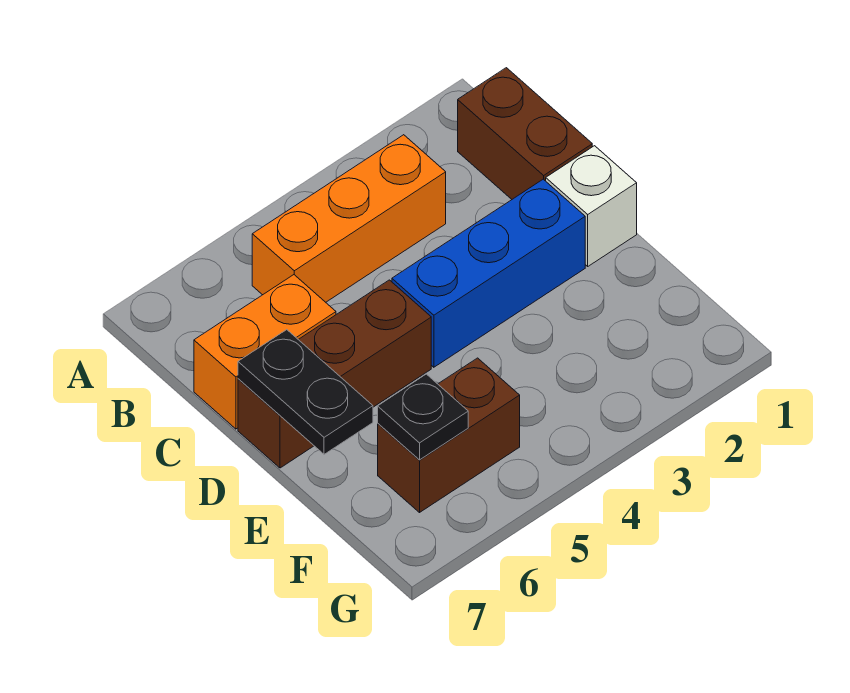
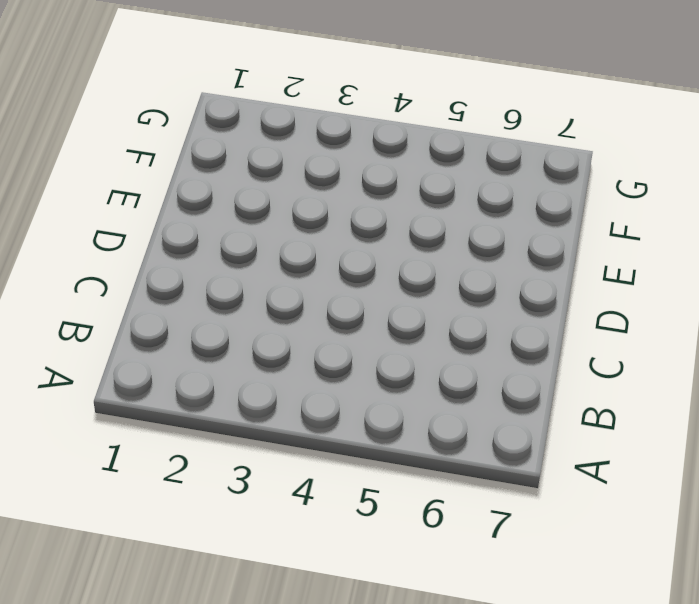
none -> brown brick B1:C1 level 1
none -> orange brick B3:B5 level 1

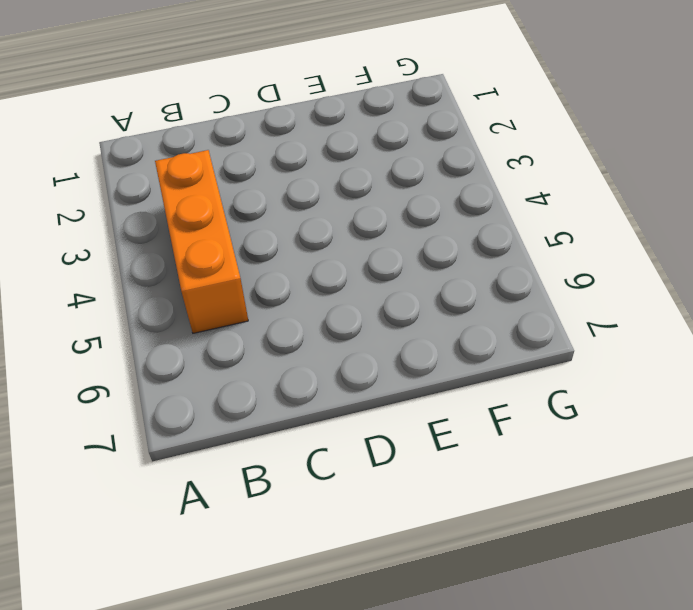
none -> brown brick B1:C1 level 1
none -> orange brick C6:C7 level 1

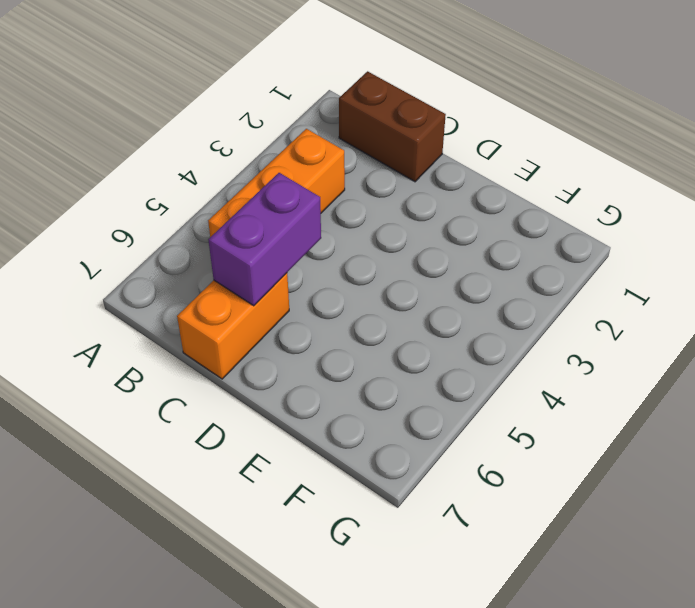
purple brick C5:C6 level 2 -> none
none -> white brick D1 level 1
none -> blue brick D2:D4 level 1

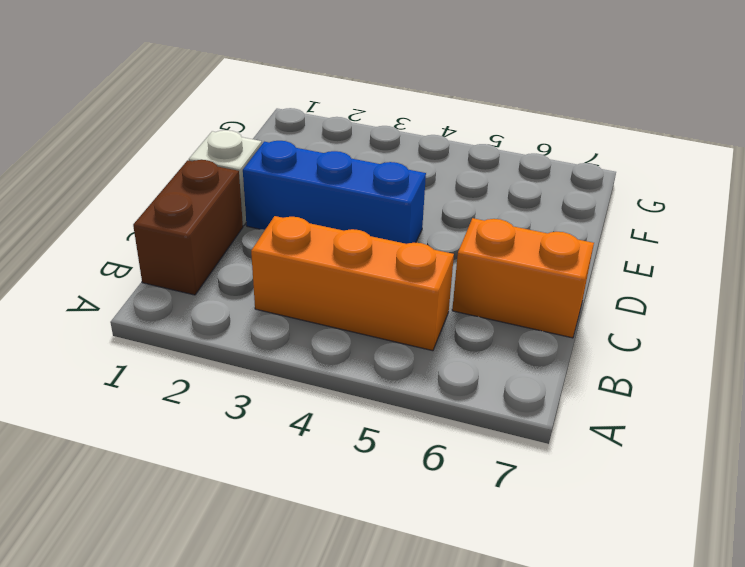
none -> brown brick D5:D7 level 1
none -> brown brick F5:F6 level 1

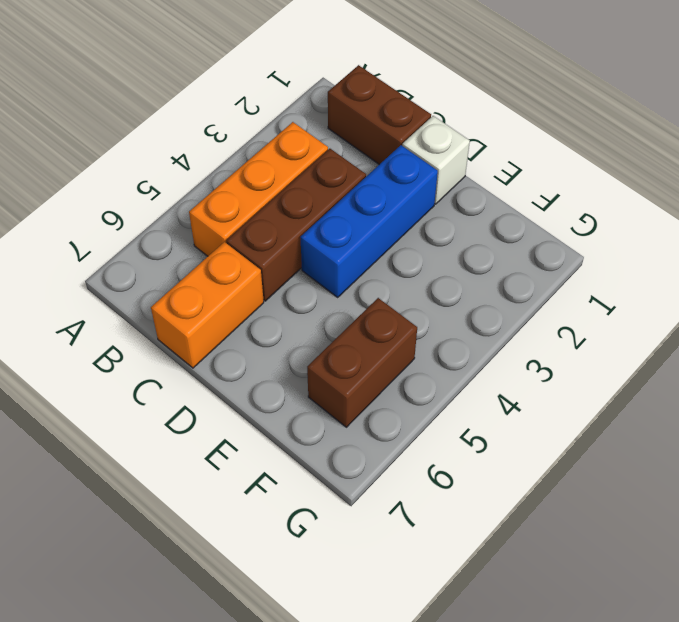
brown brick C3:C5 level 1 -> brown brick D5:D7 level 1
none -> black plate D7:E7 level 2
none -> black plate F6 level 2

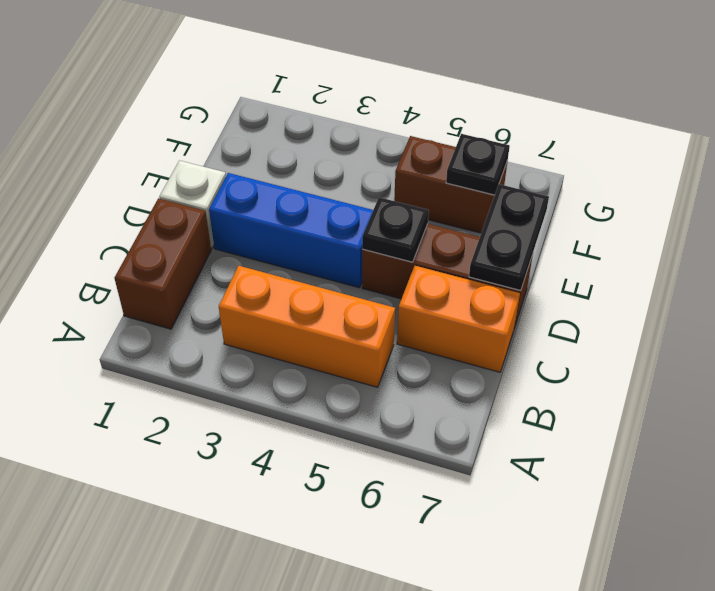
black plate D5 level 2 -> none

